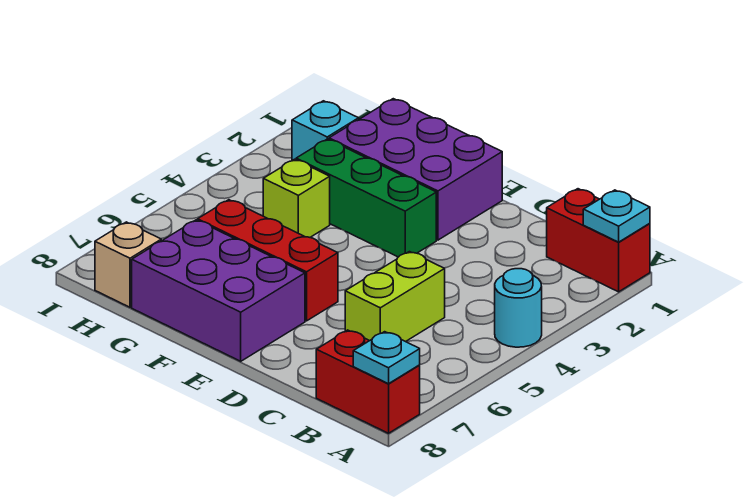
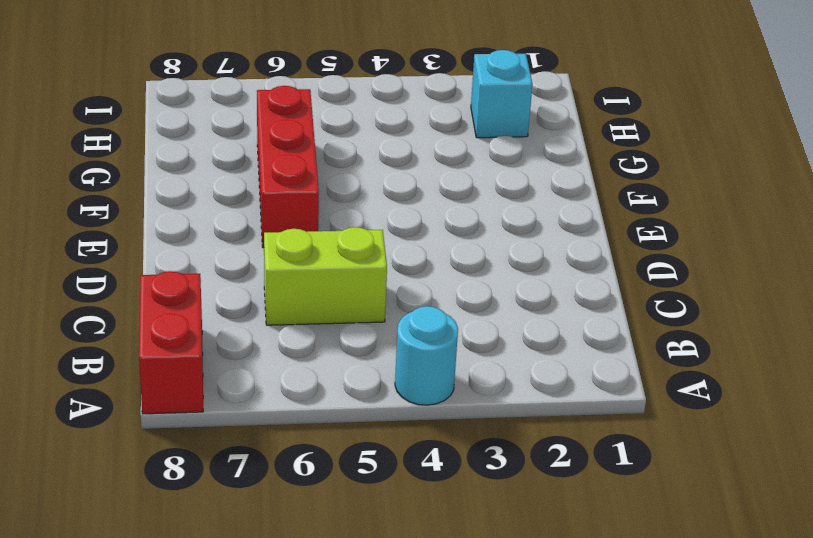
none -> red brick A1:B1 level 1
none -> purple brick E1:G2 level 1
none -> green brick E3:G3 level 1

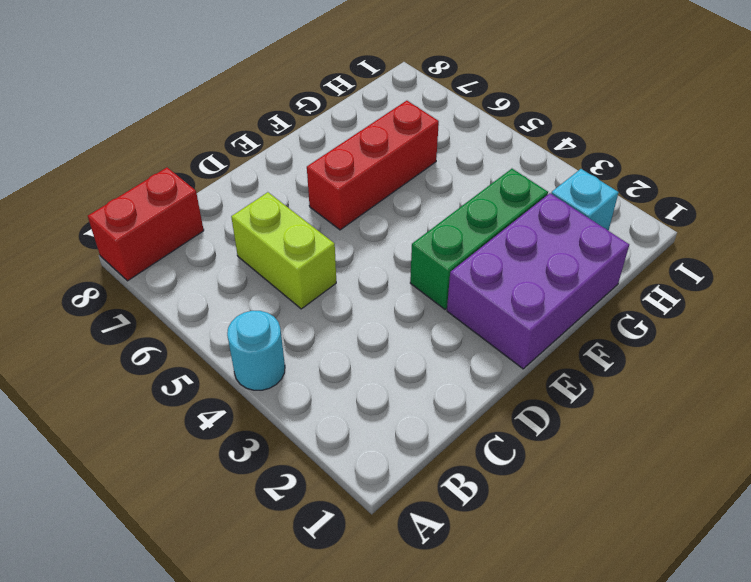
none -> red brick A1:B1 level 1
none -> purple brick E7:G8 level 1
none -> lime brick G4 level 1

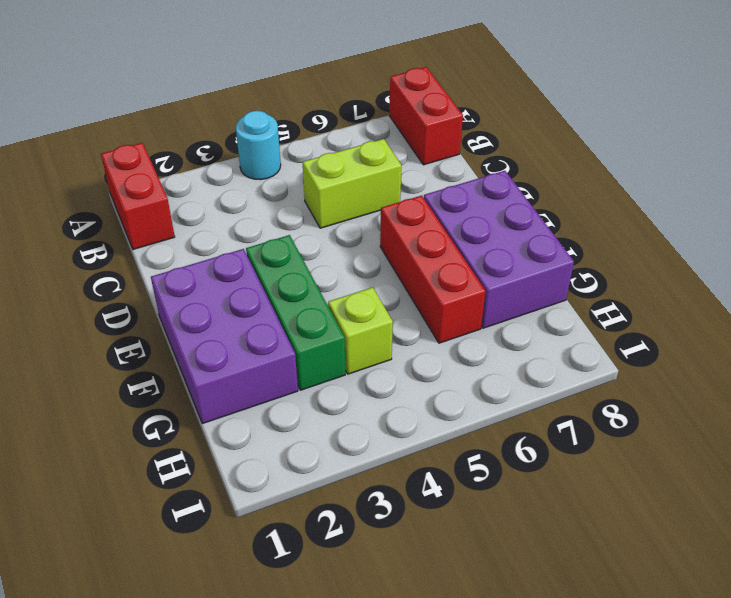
none -> cyan brick H2 level 1
none -> tan brick H8 level 1
none -> cyan plate A1 level 2

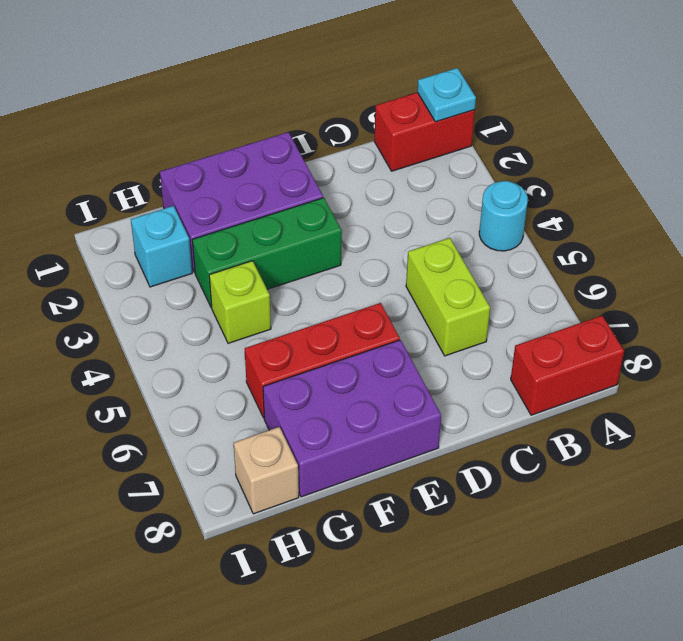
none -> cyan plate A8 level 2

